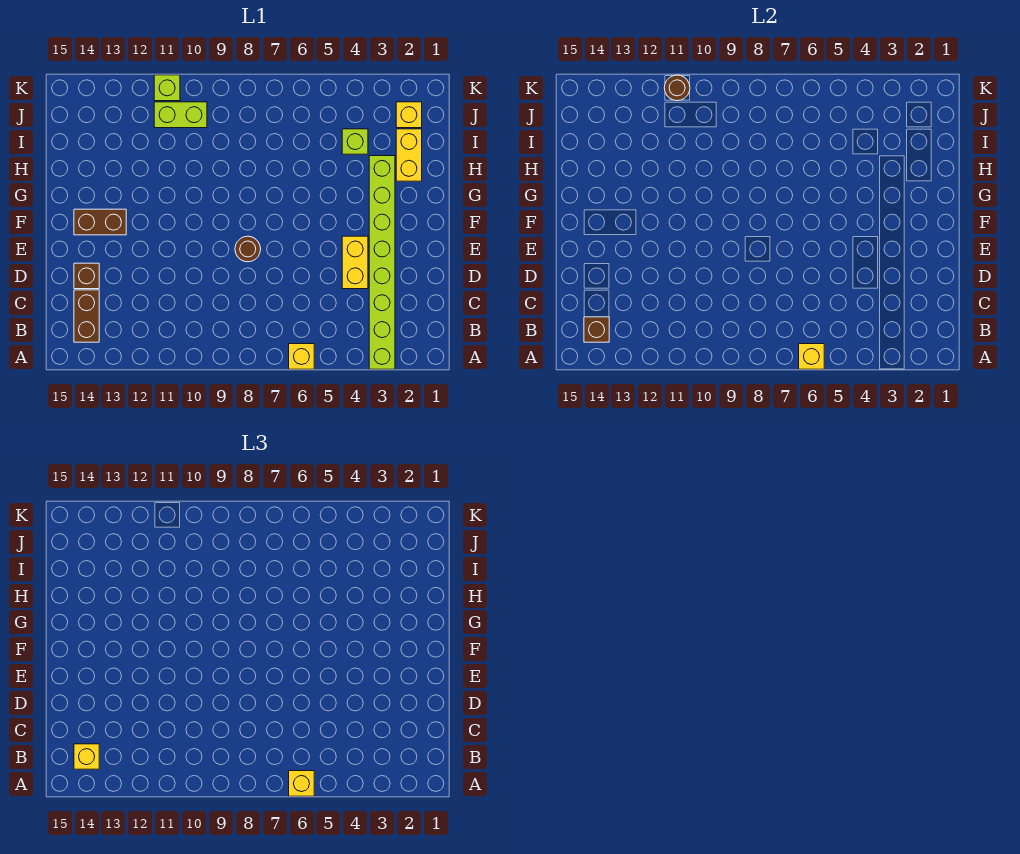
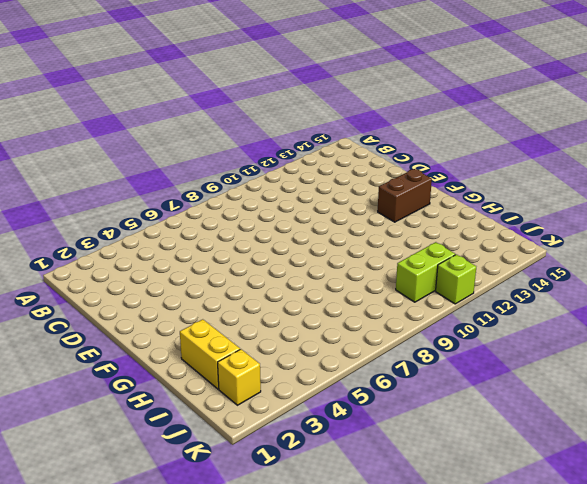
none -> lime brick A3:H3 level 1
none -> yellow brick A6 level 1
none -> brown brick B14:C14 level 1

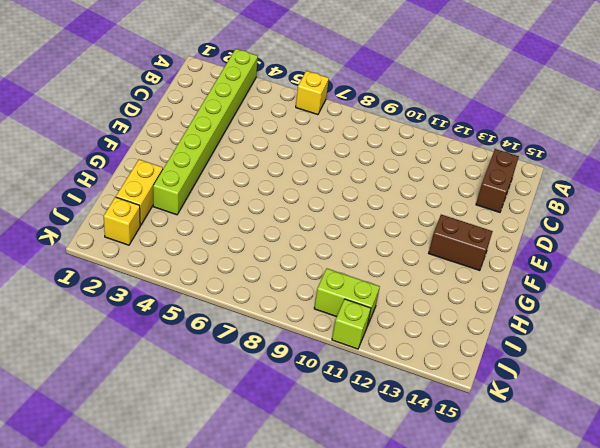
none -> yellow brick D4:E4 level 1
none -> brown brick D14 level 1
none -> brown round brick E8 level 1

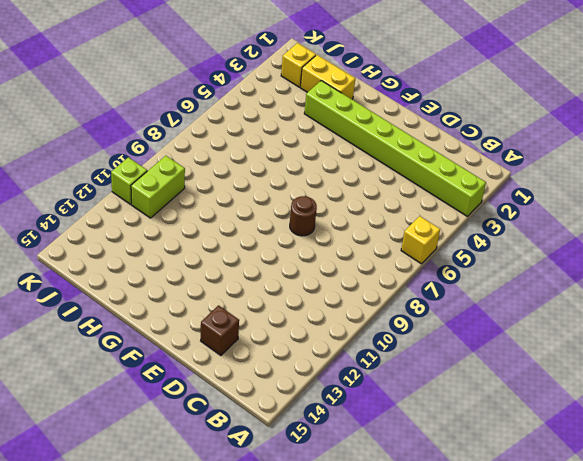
none -> brown brick B14:C14 level 1
none -> yellow brick D4:E4 level 1
none -> brown brick F13:F14 level 1

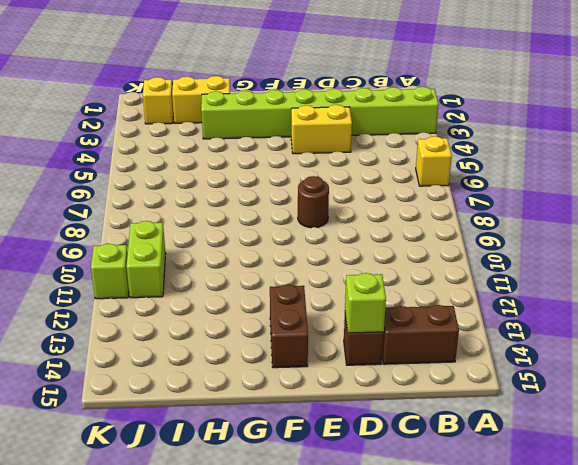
lime brick D14 level 2 -> lime brick I4 level 1
none -> yellow brick A6 level 2
none -> brown brick B14 level 2
none -> brown round brick K11 level 2

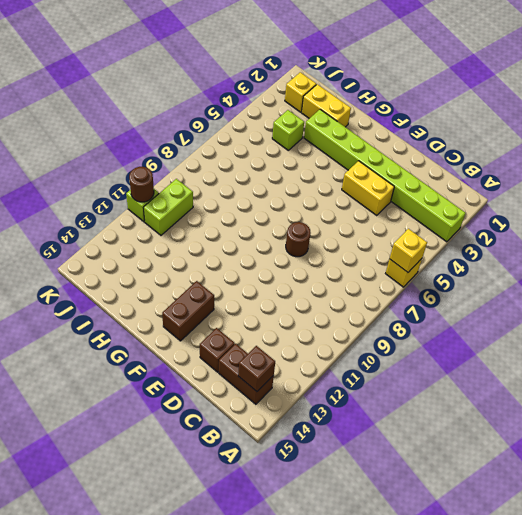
none -> yellow brick A6 level 3
none -> yellow brick B14 level 3

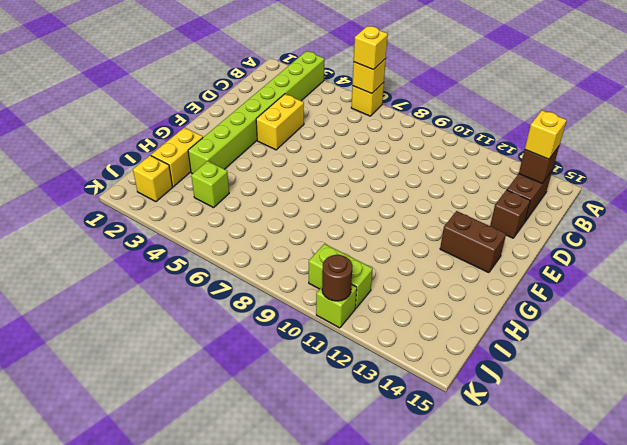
none -> brown round brick E8 level 1

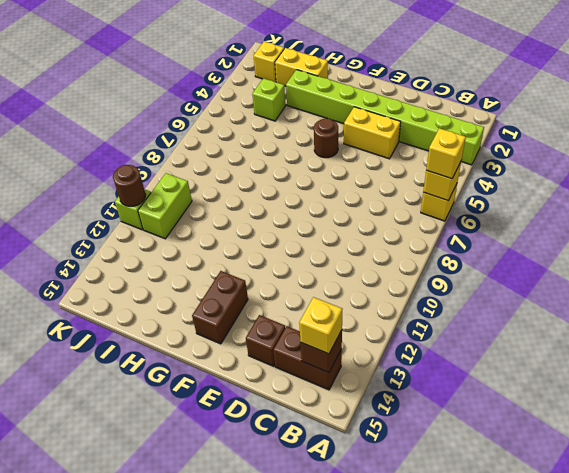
brown round brick F5 level 1 -> brown round brick E8 level 1

